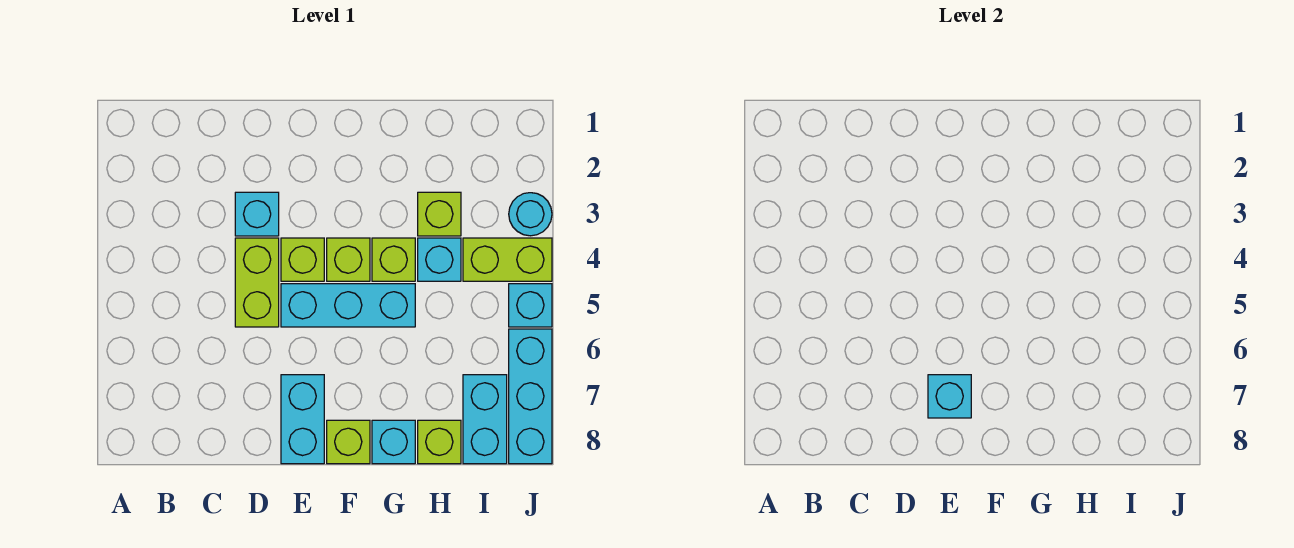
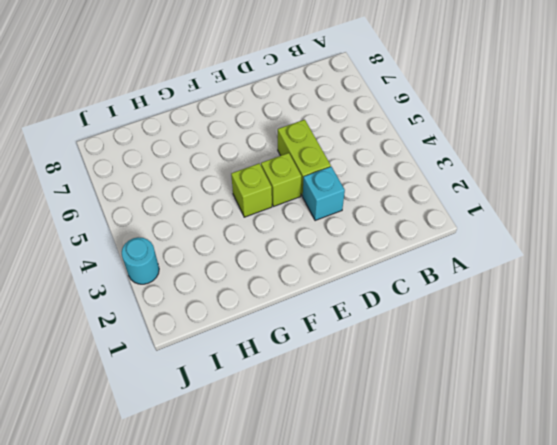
none -> cyan brick E5:G5 level 1
none -> cyan brick E7:E8 level 1
none -> lime brick F8 level 1

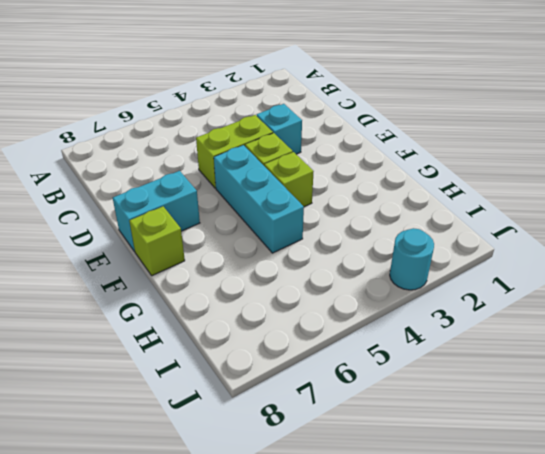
none -> lime brick G4 level 1
none -> cyan brick G8 level 1
none -> lime brick H3 level 1

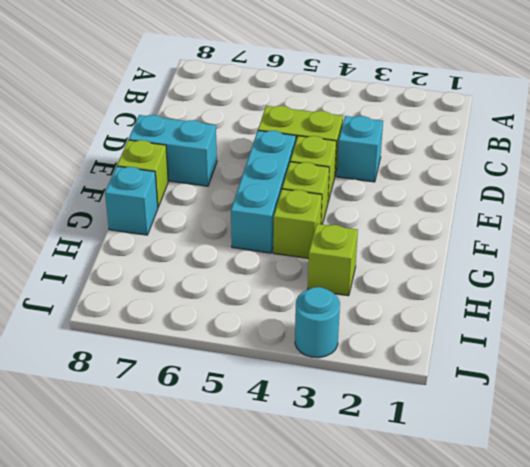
none -> cyan brick H4 level 1
none -> lime brick H8 level 1
none -> lime brick I4:J4 level 1

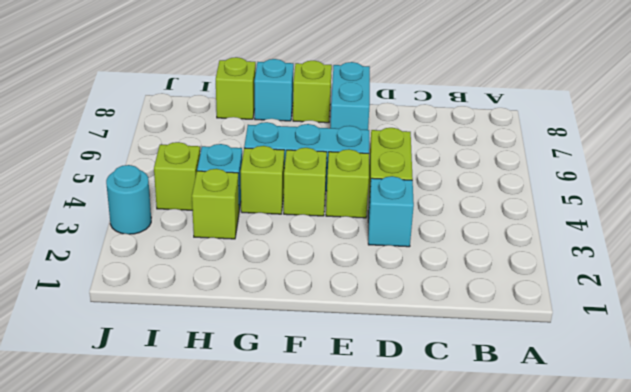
lime brick I4 level 1 -> lime brick I4:J4 level 1
none -> cyan brick I7:I8 level 1
none -> cyan brick J5 level 1
none -> cyan brick J6:J8 level 1

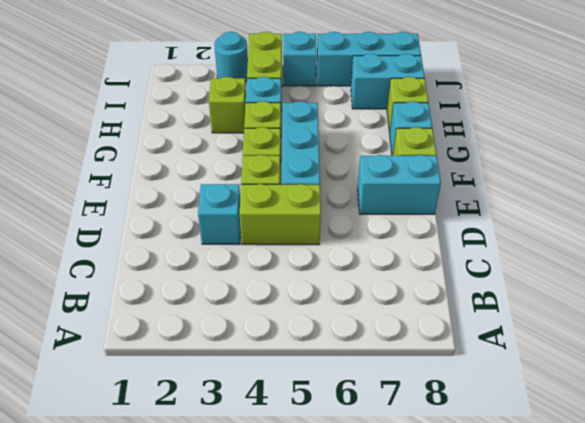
none -> cyan brick E7 level 2

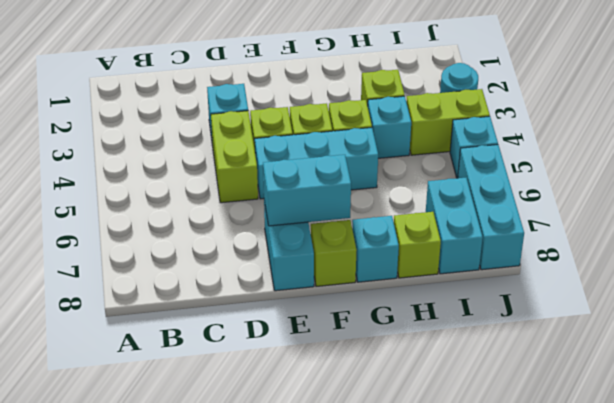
cyan brick E7:F7 level 2 -> cyan brick E7 level 2

